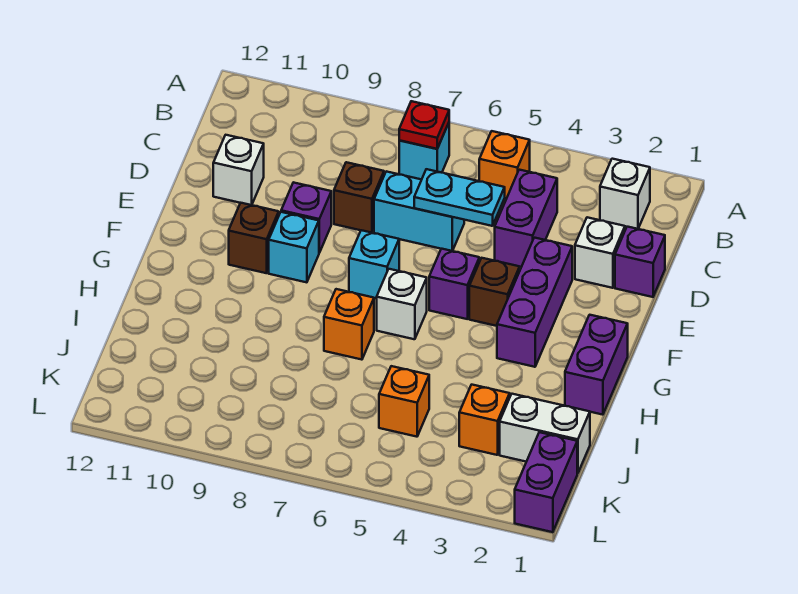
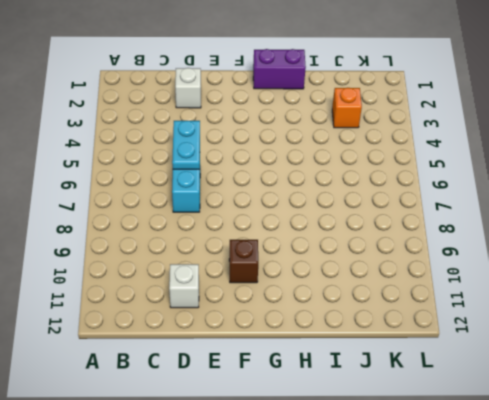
none -> white brick B2 level 1
none -> orange brick B5 level 1
none -> cyan brick B7 level 1

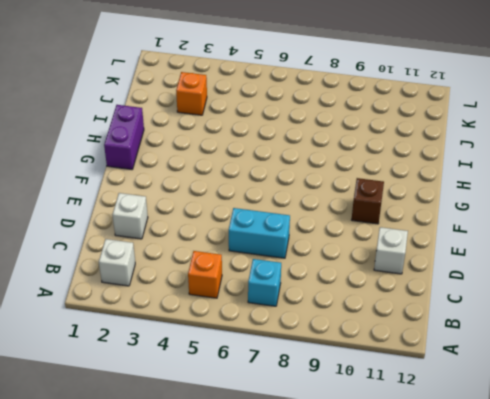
none -> purple brick C4:D4 level 1
none -> purple brick D1 level 1
none -> brown brick D8 level 1

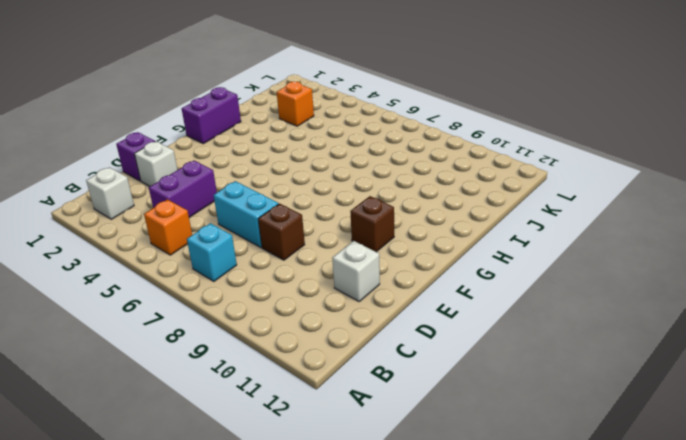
none -> purple brick E3:G3 level 1
none -> purple brick E9 level 1
none -> brown brick F4 level 1

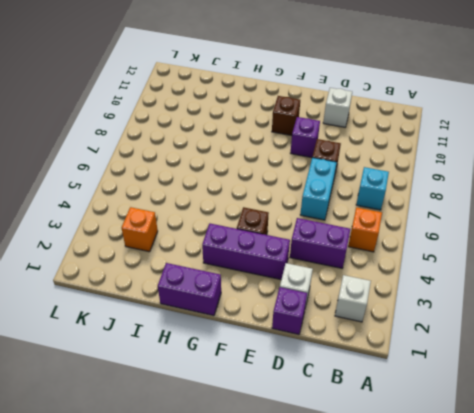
none -> purple brick F5 level 1
none -> cyan brick F7 level 1
none -> cyan brick F9 level 1

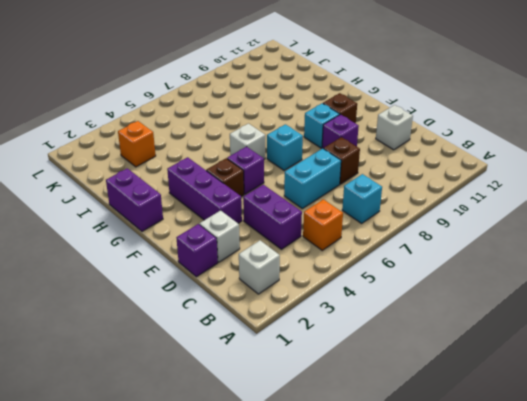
none -> orange brick H7 level 1
none -> white brick J1:J2 level 1
none -> orange brick J5 level 1

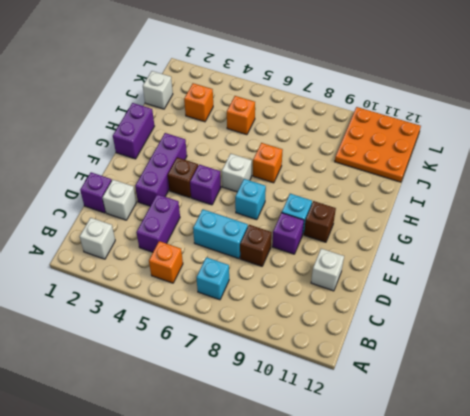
white brick J1 level 1 -> white brick J1:J2 level 1
orange plate J10:L12 level 1 -> none
none -> purple brick K1:L1 level 1
none -> red plate B7 level 2
none -> cyan plate D5:D6 level 2

